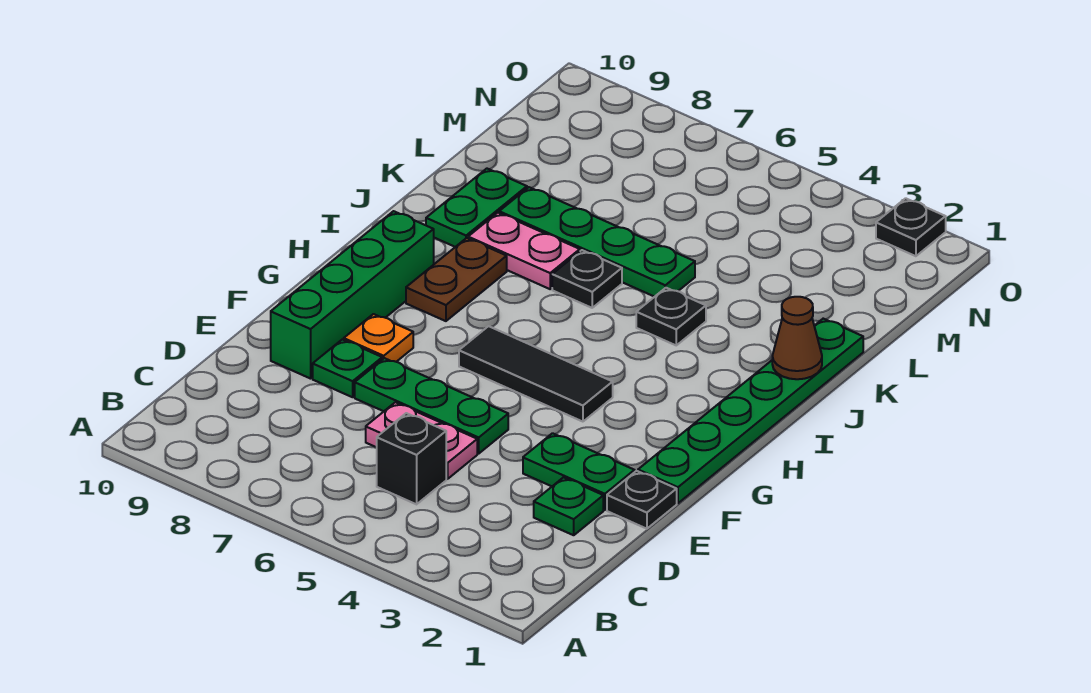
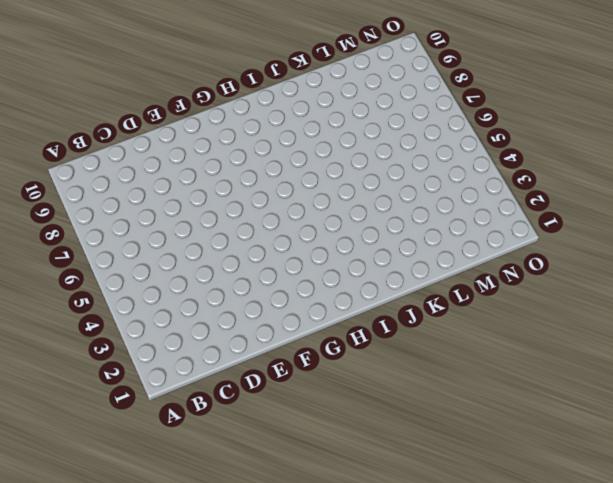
none -> black brick C5 level 1
none -> green plate D2 level 1
none -> pink plate D5:D6 level 1

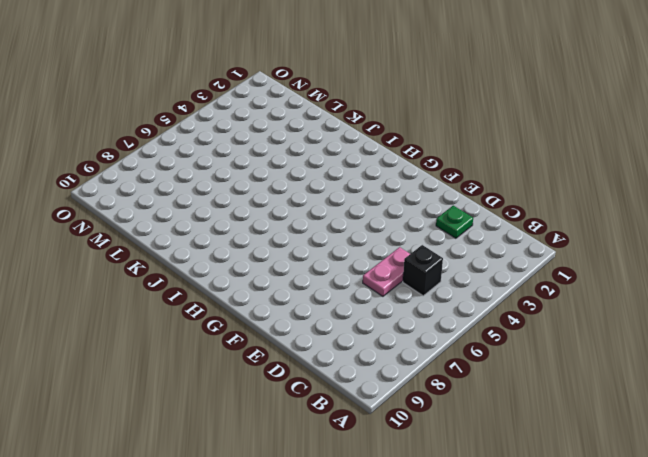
none -> black plate E1 level 1
none -> green plate E2:E3 level 1
none -> green plate E5:E7 level 1

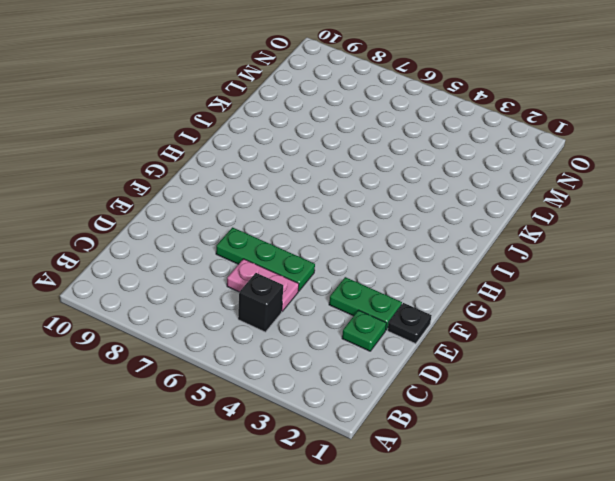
none -> green plate E8 level 1
none -> green brick E9:H9 level 1
none -> green plate F1:K1 level 1

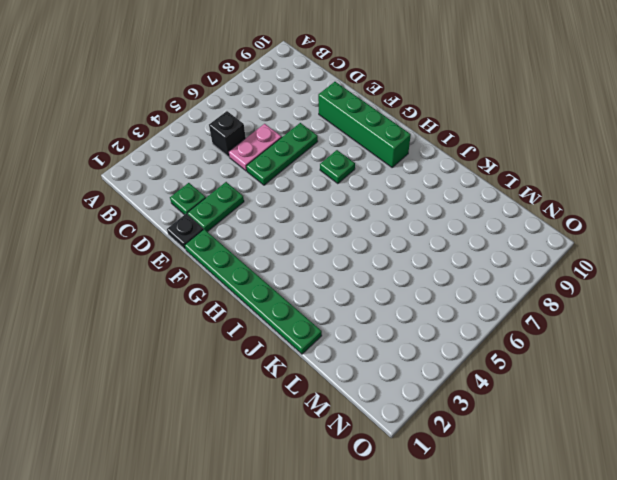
green plate G7 level 1 -> green plate E8 level 1
none -> orange plate F8 level 1
none -> black tile G4:G6 level 1
none -> brown plate H8:I8 level 1

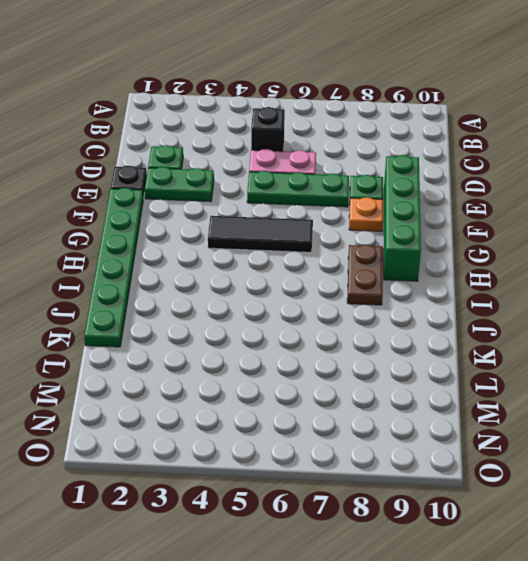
none -> black plate J4 level 1
none -> black plate J6 level 1
none -> pink plate J7:J8 level 1

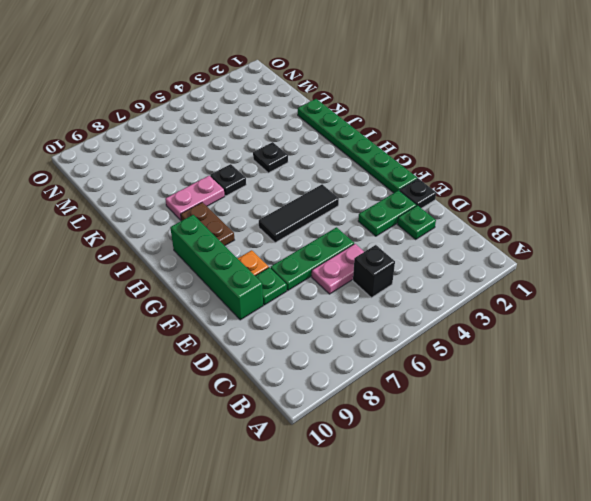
none -> green plate J9:K9 level 1
none -> green plate K5:K8 level 1
none -> black plate O2 level 1

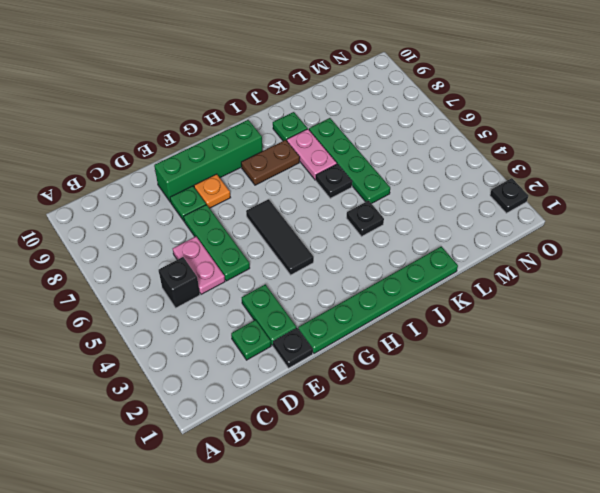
green plate J9 level 1 -> green plate J9:K9 level 1
none -> brown cone J1 level 2

